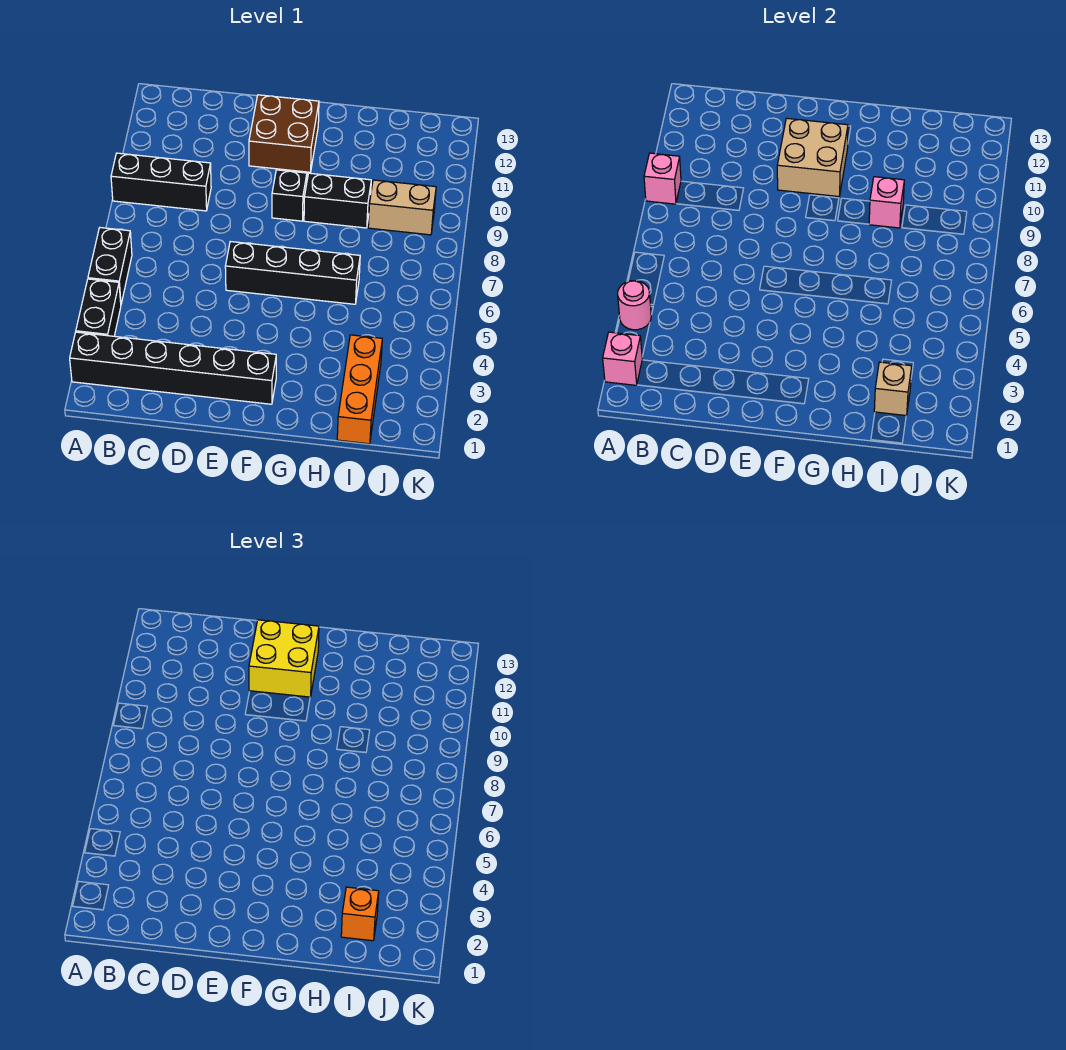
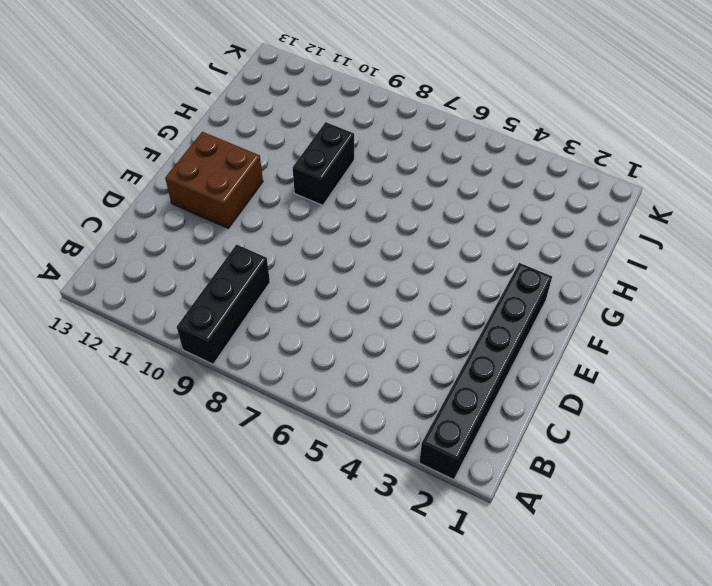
none -> black brick A3:A4 level 1
none -> black brick A5:A6 level 1
none -> black brick E6:H6 level 1

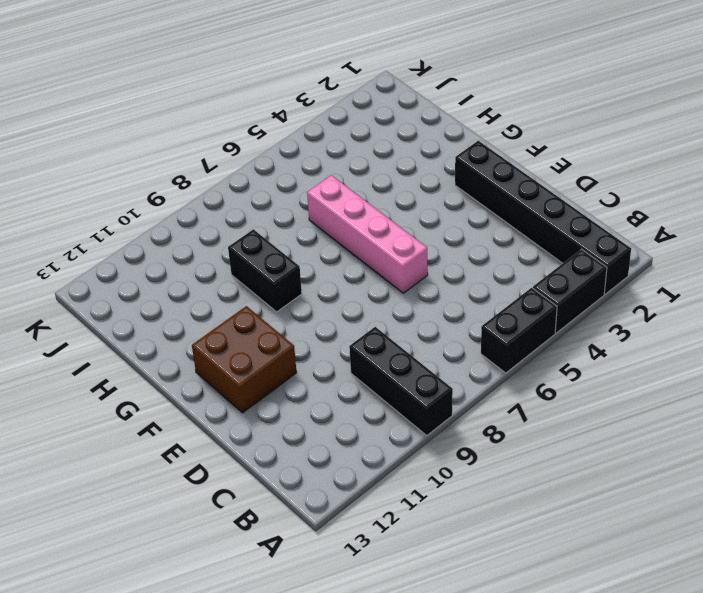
pink brick E6:H6 level 1 -> black brick E6:H6 level 1
none -> black brick F9 level 1
none -> orange brick I1:I3 level 1
none -> tan brick I9:J9 level 1

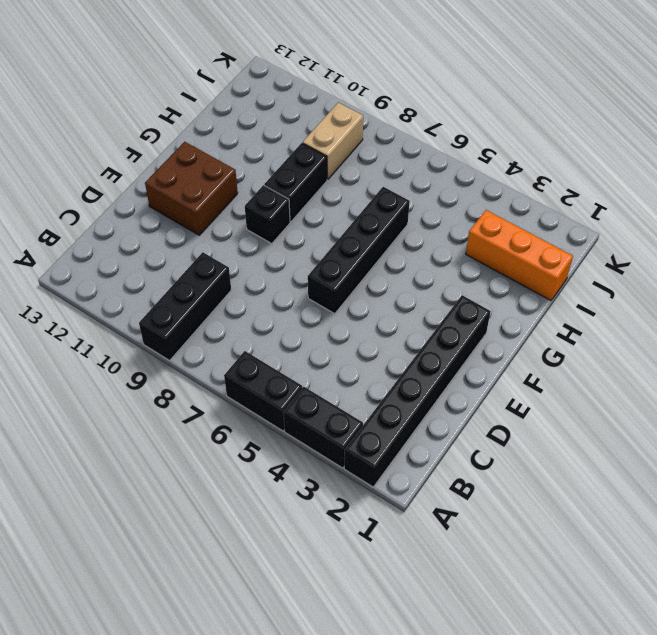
none -> pink brick A2 level 2
none -> pink round brick A4 level 2
none -> pink brick A9 level 2

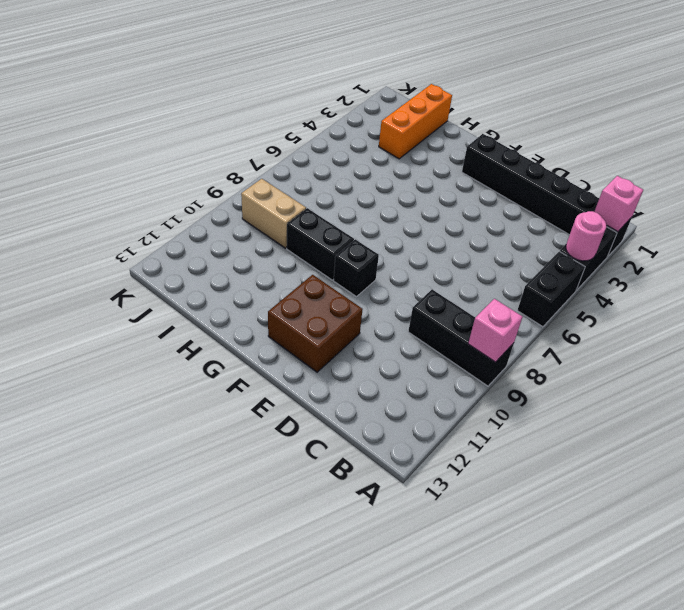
none -> black brick E6:H6 level 1
none -> tan brick E10:F11 level 2
none -> pink brick H9 level 2

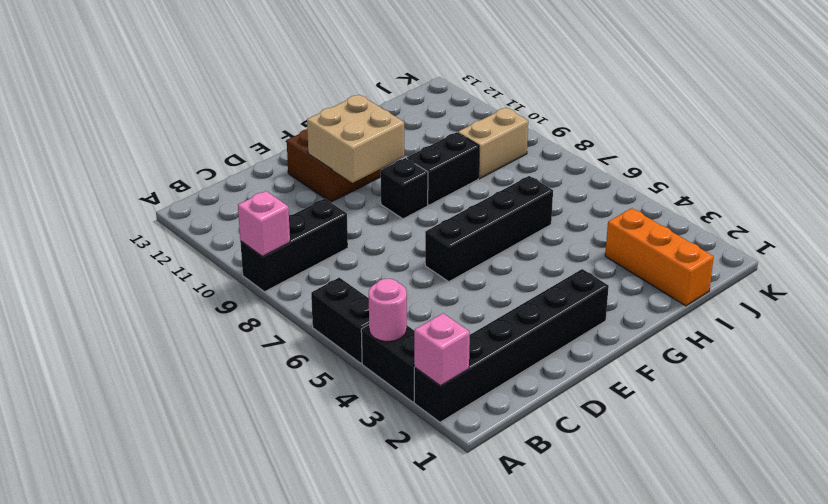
none -> pink brick H9 level 2
none -> tan brick I2 level 2
none -> yellow brick E11:F12 level 3

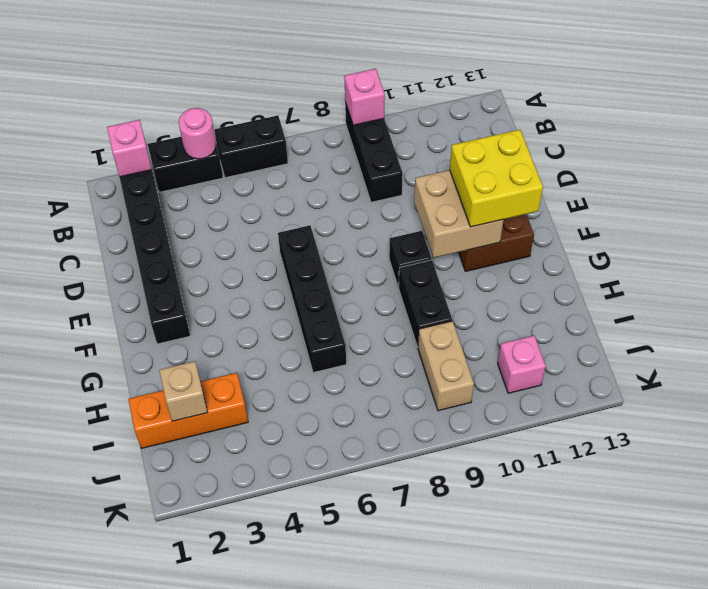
pink brick J11 level 1 -> pink brick H9 level 2
none -> orange brick I2 level 3

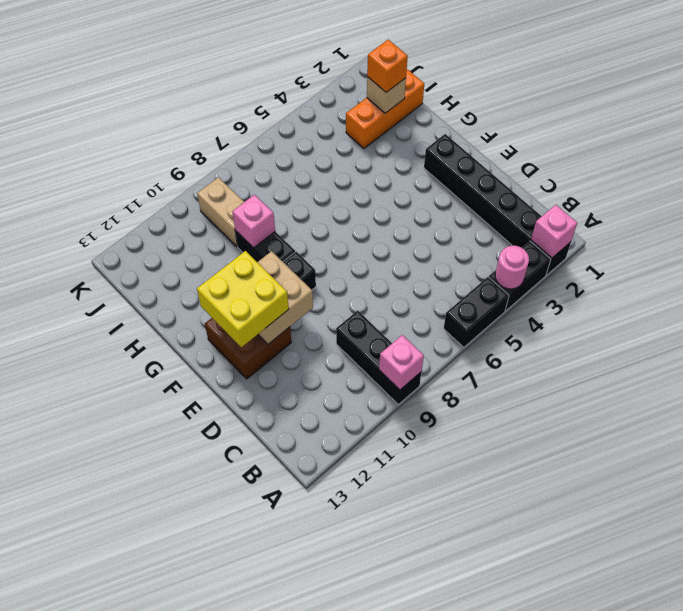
none -> black brick E6:H6 level 1

